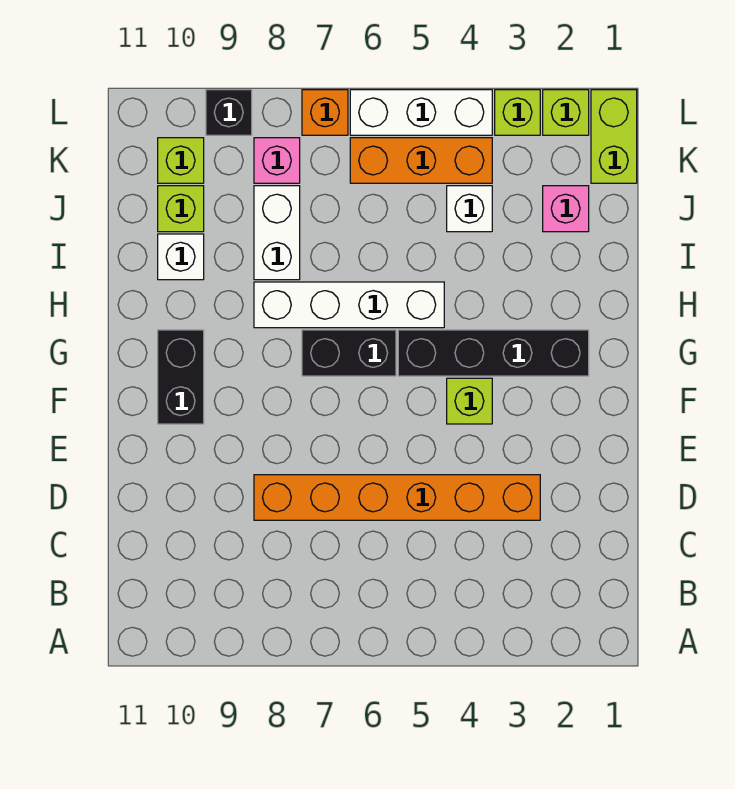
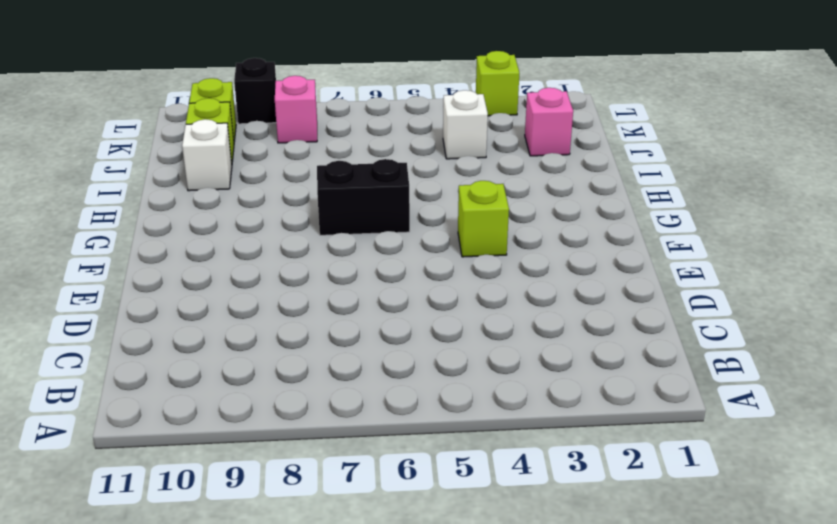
none -> orange brick D3:D8 level 1
none -> black brick F10:G10 level 1
none -> black brick G2:G5 level 1

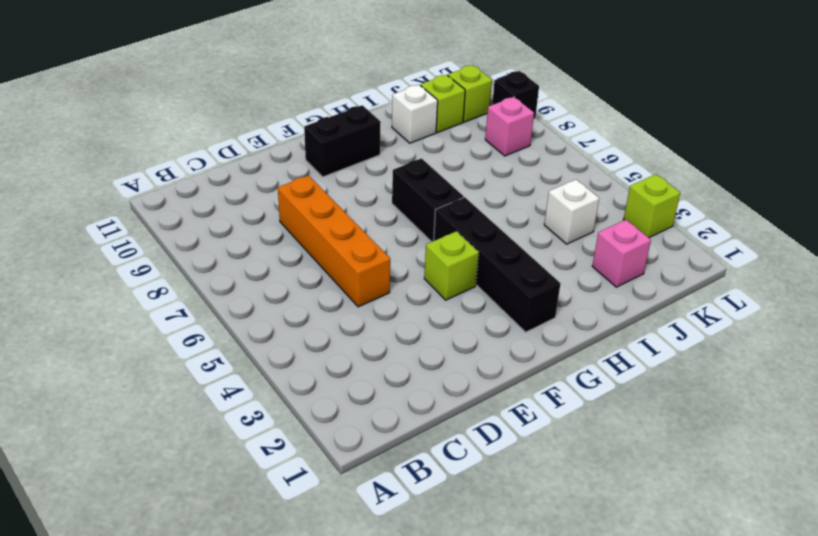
orange brick D5:D8 level 1 -> orange brick D3:D8 level 1
none -> white brick H5:H8 level 1
none -> white brick I8:J8 level 1
none -> lime brick K1:L1 level 1

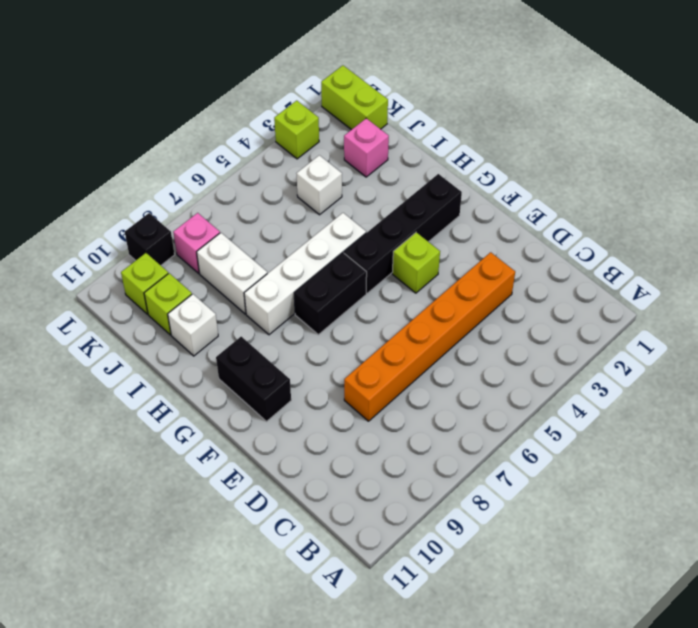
none -> orange brick K4:K6 level 1
none -> lime brick L2 level 1
none -> white brick L4:L6 level 1

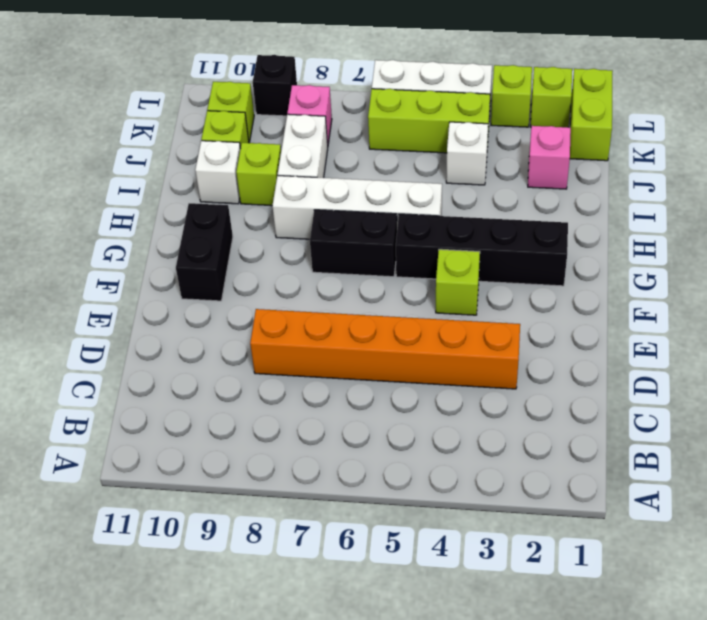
lime brick I9 level 1 -> none
lime brick K4:K6 level 1 -> orange brick K4:K6 level 1
none -> orange brick L7 level 1

